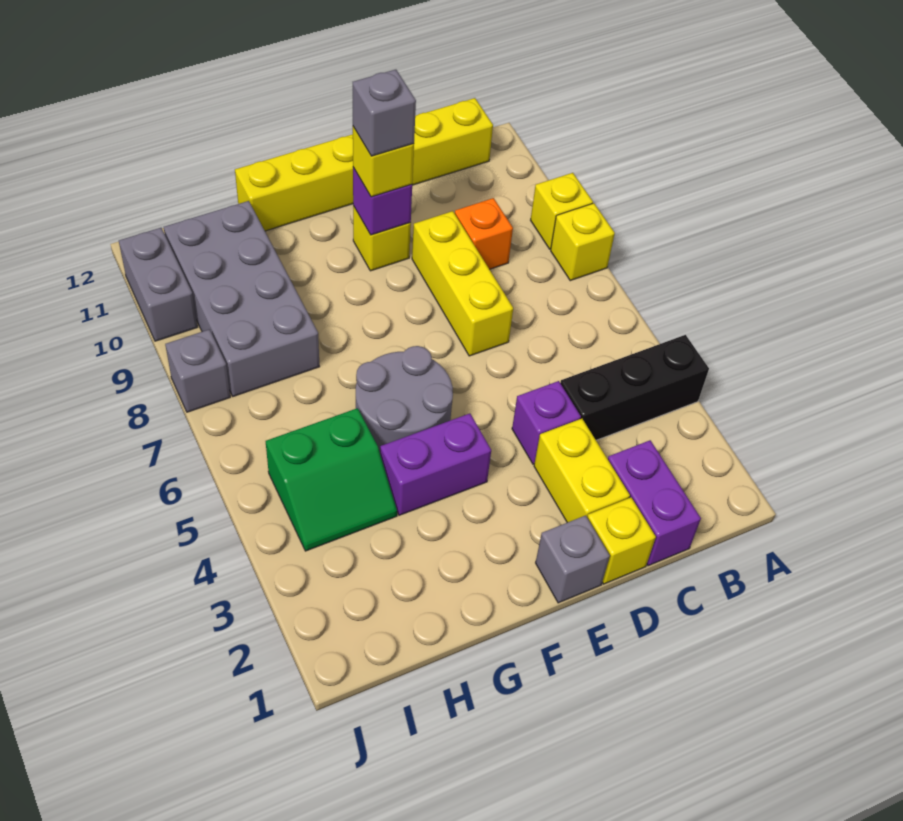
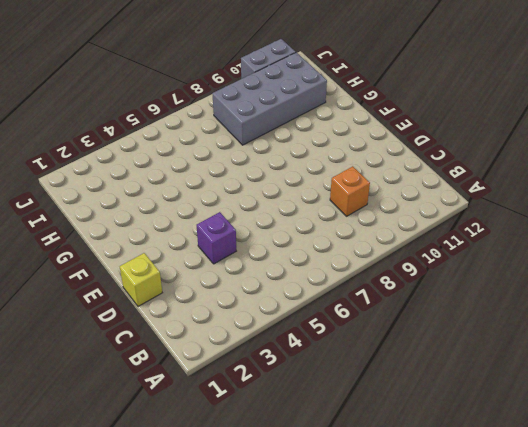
none -> black brick A4:C4 level 1
none -> yellow brick A8 level 1
none -> yellow brick A9 level 1

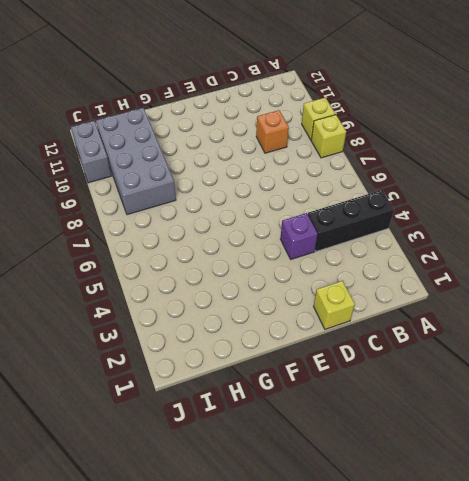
none -> yellow brick B12:G12 level 1
none -> purple brick C1:C2 level 1
none -> yellow brick D2:D3 level 1

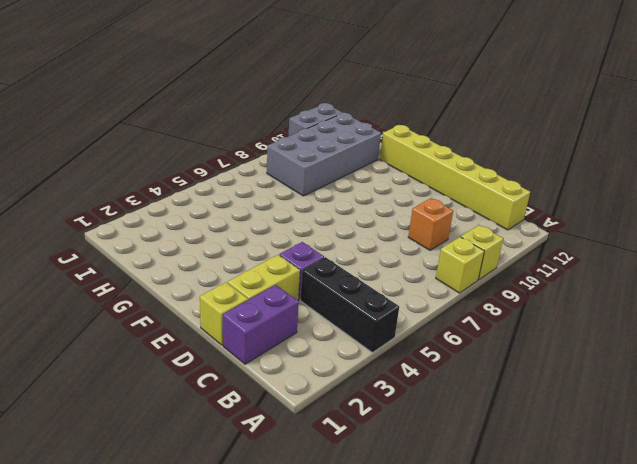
none -> yellow brick D7:D9 level 1
none -> grey brick E1 level 1
none -> yellow brick E10 level 1

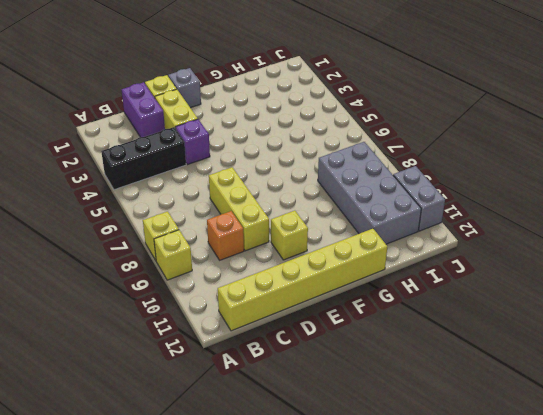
none -> purple brick F4:G4 level 1
none -> grey round brick F5:G6 level 1
none -> green slope H4:I5 level 1 top 5

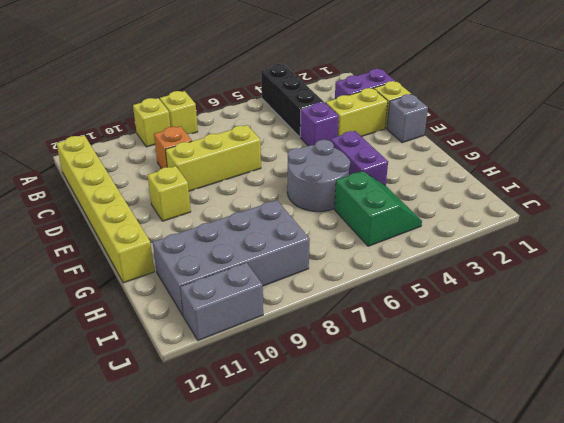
none -> grey brick J8 level 1
none -> purple brick E10 level 2
none -> yellow brick E10 level 3

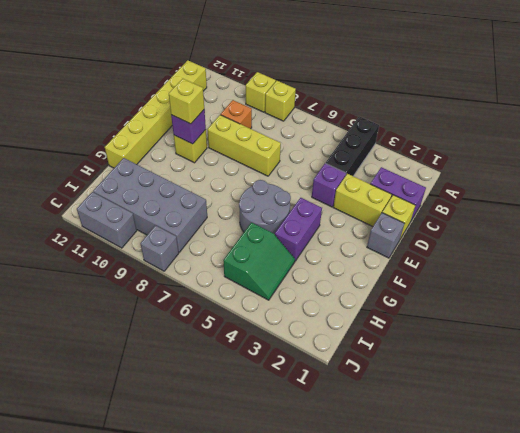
none -> grey brick E10 level 4

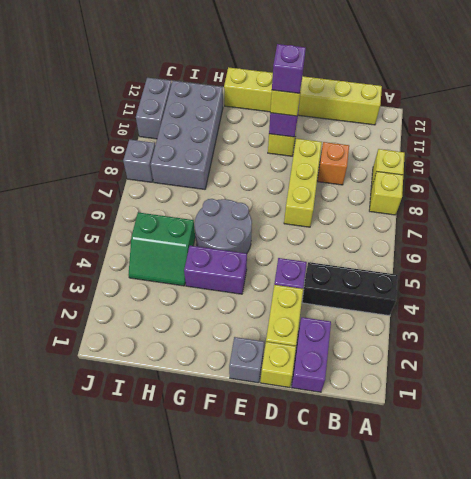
purple brick E10 level 4 -> grey brick E10 level 4

